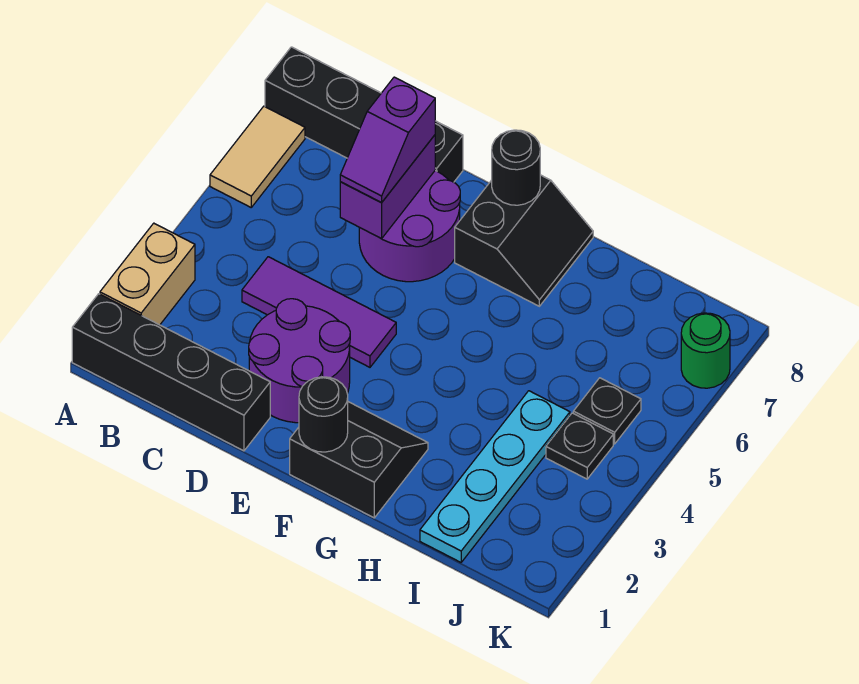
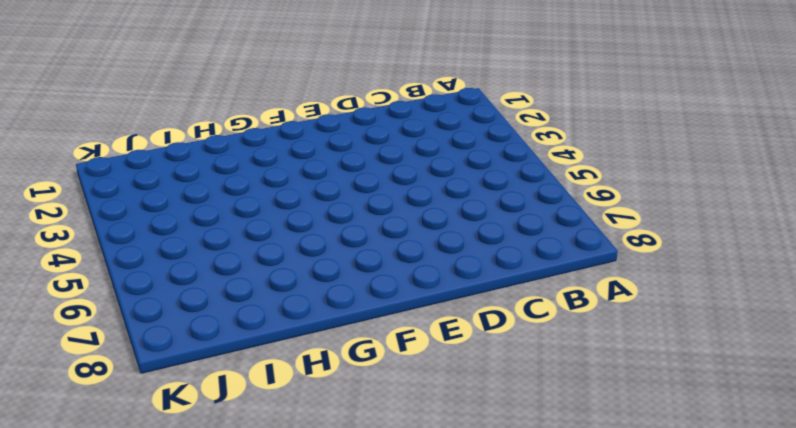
none -> black brick A1:D1 level 1
none -> tan brick A2:A3 level 1
none -> tan tile A6:A7 level 1

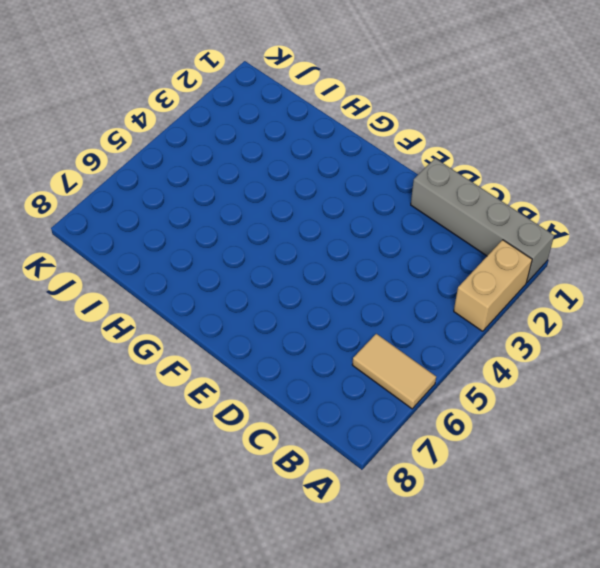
grey brick A1:D1 level 1 -> black brick A1:D1 level 1
tan tile A6:B6 level 1 -> tan tile A6:A7 level 1
none -> black brick A8:D8 level 1
none -> purple tile C4:E4 level 1
none -> purple round brick D2:E3 level 1

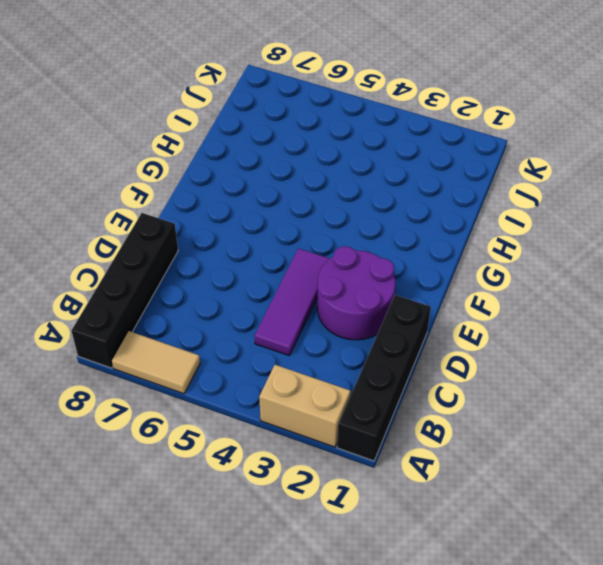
none -> purple round brick D6:E7 level 1
none -> black slope F1:G2 level 1 top 1
none -> black slope F7:G8 level 1 top F

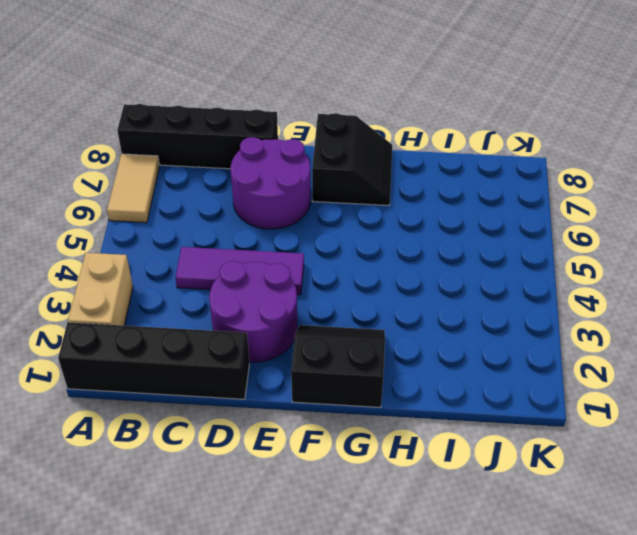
none -> cyan plate I1:I4 level 1
none -> black plate J4 level 1
none -> black plate J5 level 1

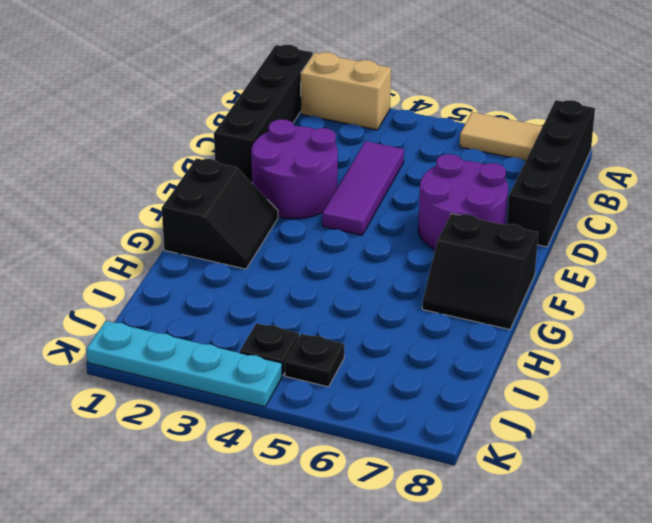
cyan plate K1:K4 level 1 -> cyan plate I1:I4 level 1
none -> green round brick K7 level 1
none -> purple brick D6:D7 level 2
none -> black round brick F1 level 2

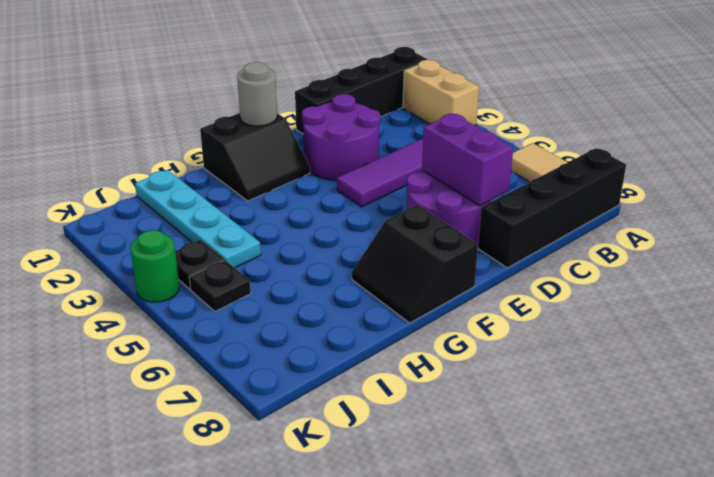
grey round brick F1 level 2 -> black round brick F1 level 2
green round brick K4 level 1 -> green round brick K7 level 1
none -> black round brick F8 level 2
none -> purple slope D6:D7 level 3 top 7

